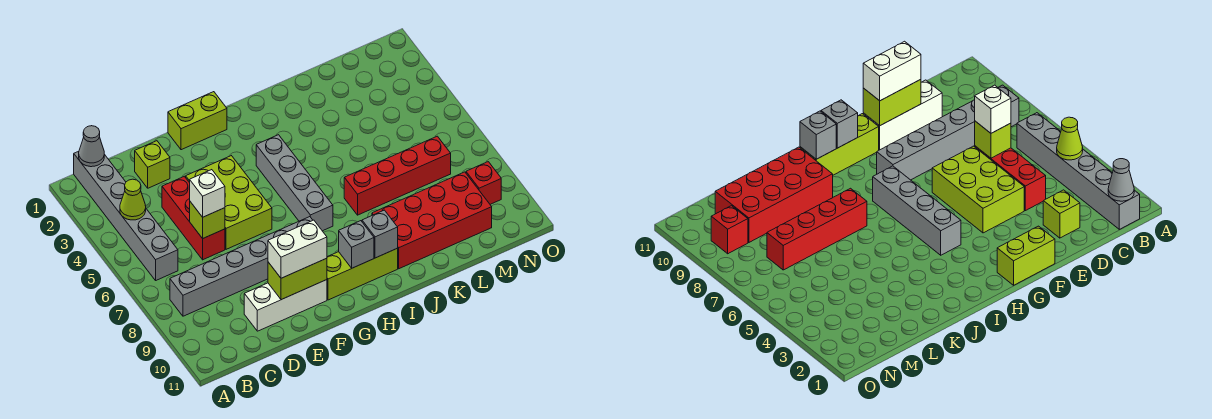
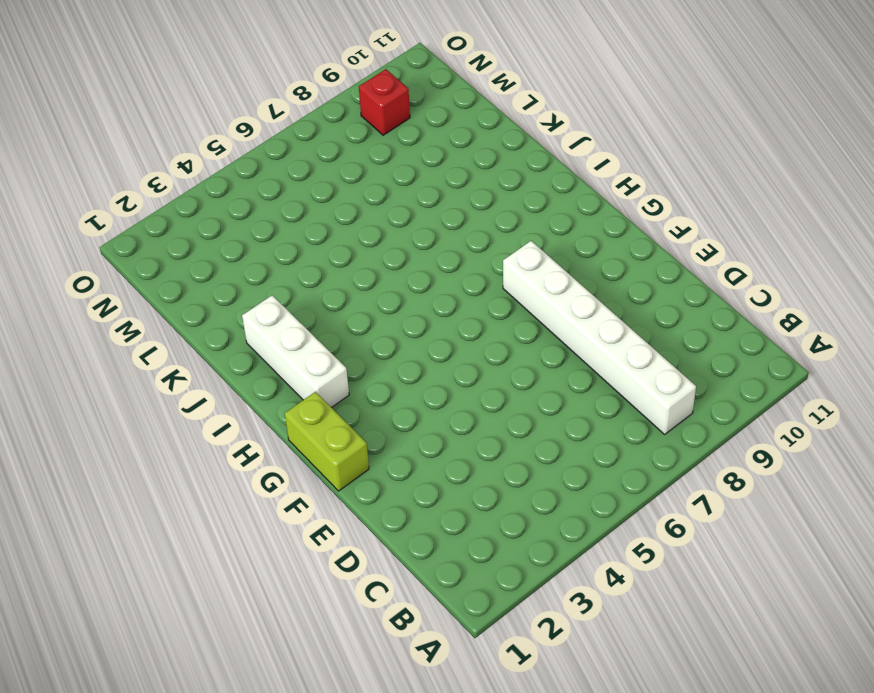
white brick B8:G8 level 1 -> grey brick B8:G8 level 1
white brick H2:J2 level 1 -> white brick D10:F10 level 1
none -> grey brick B1:B6 level 1
none -> lime brick D2 level 1
none -> red brick D4:D6 level 1

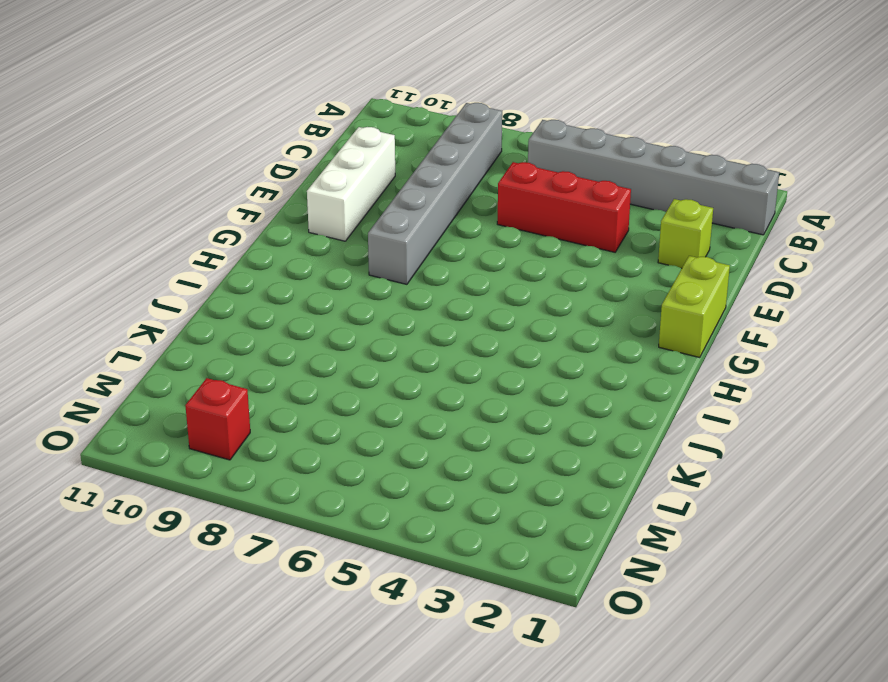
none -> lime brick E4:F6 level 1
none -> lime brick G10:I10 level 1
none -> grey brick H4:H7 level 1

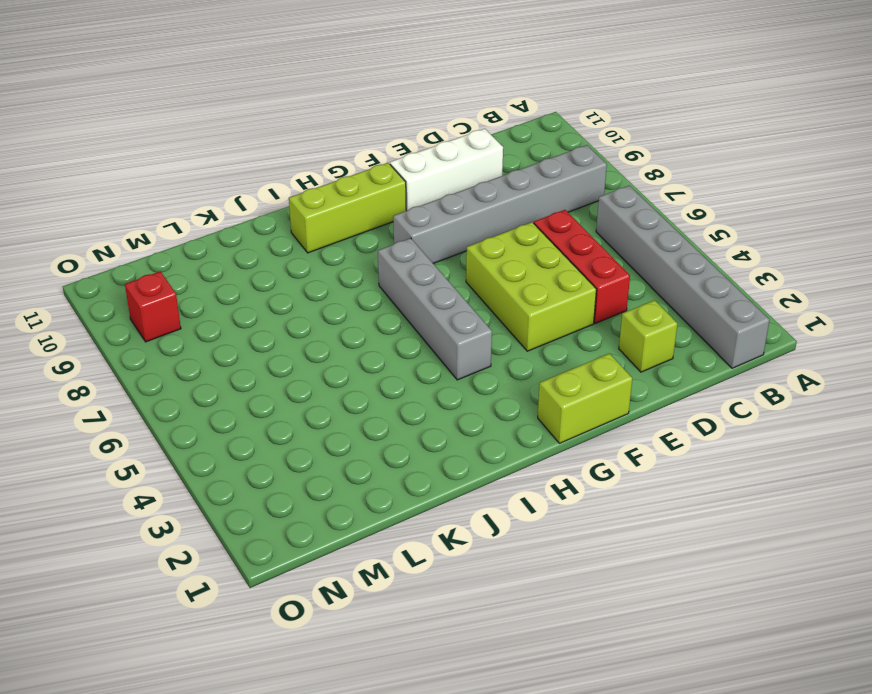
none -> red brick J7:M7 level 1
none -> red brick J9:M10 level 1
none -> grey cone B1 level 2

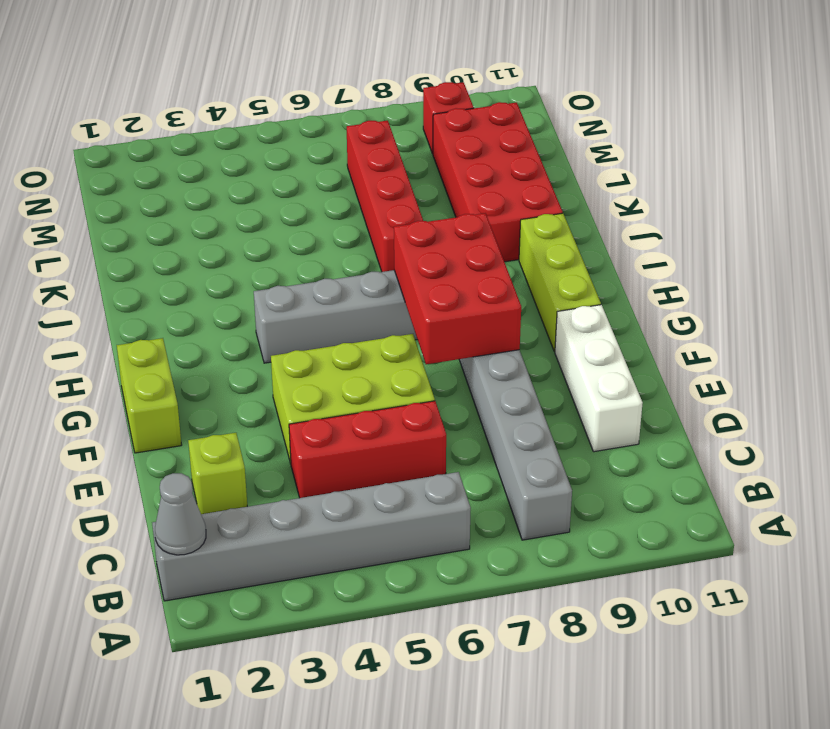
red brick F7:H8 level 2 -> none
none -> lime cone B4 level 2
none -> lime brick D6 level 2
none -> lime brick E10:F10 level 2

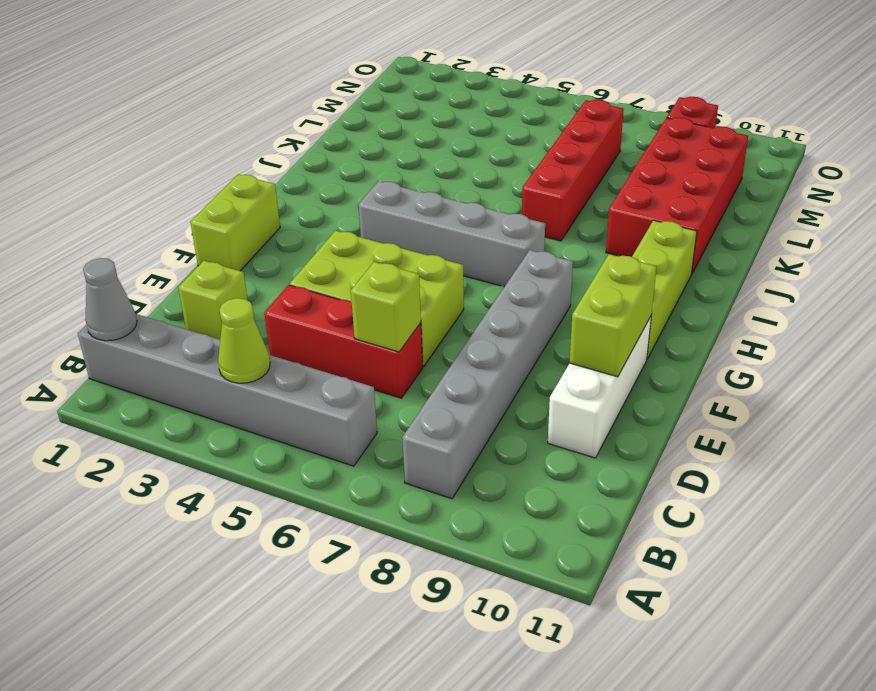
none -> grey brick H10 level 2
none -> grey brick I10 level 2
none -> white brick D6 level 3

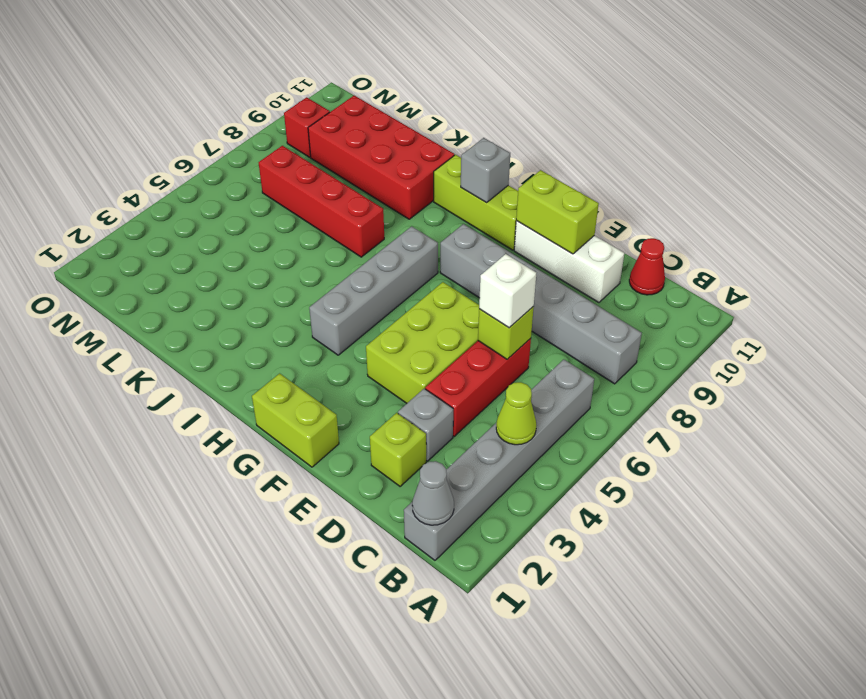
red cone C11 level 1 -> none
grey brick D3 level 1 -> grey brick I10 level 2
none -> white brick E10:F10 level 3

